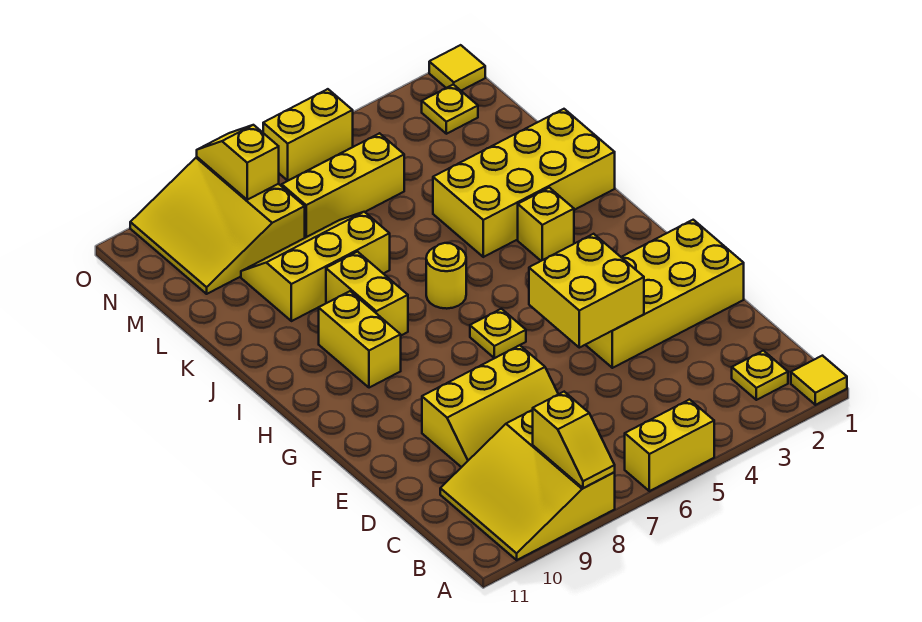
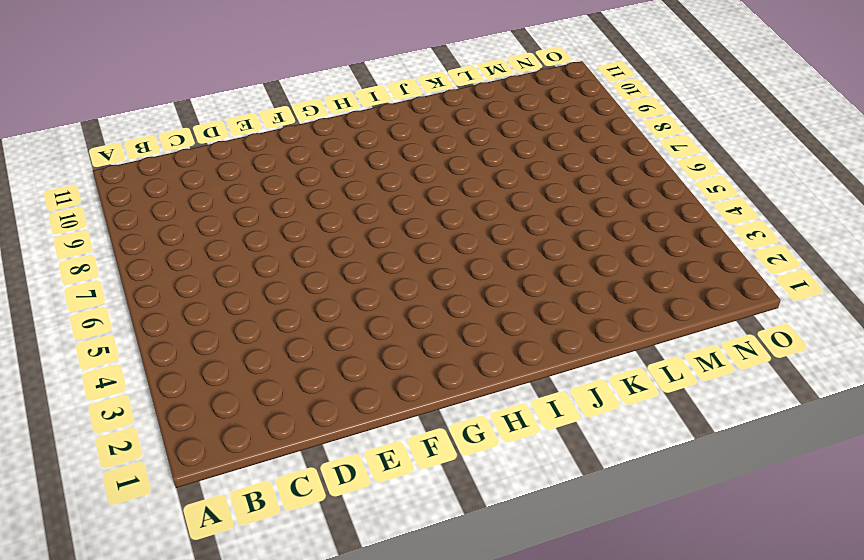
none -> yellow tile A1 level 1
none -> yellow brick A5:A6 level 1
none -> yellow slope A8:C10 level 1 top 8

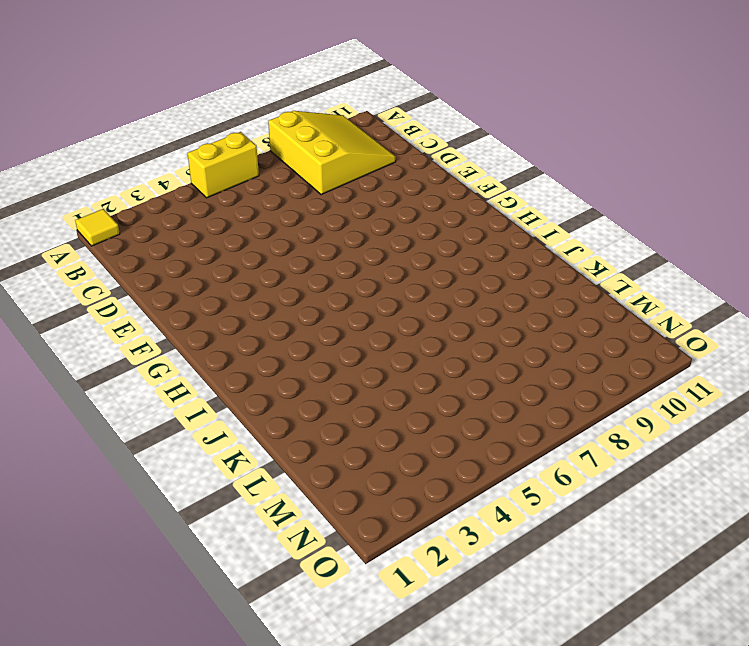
none -> yellow plate B2 level 1
none -> yellow slope D7:E9 level 1 top E
none -> yellow brick E1:F4 level 1

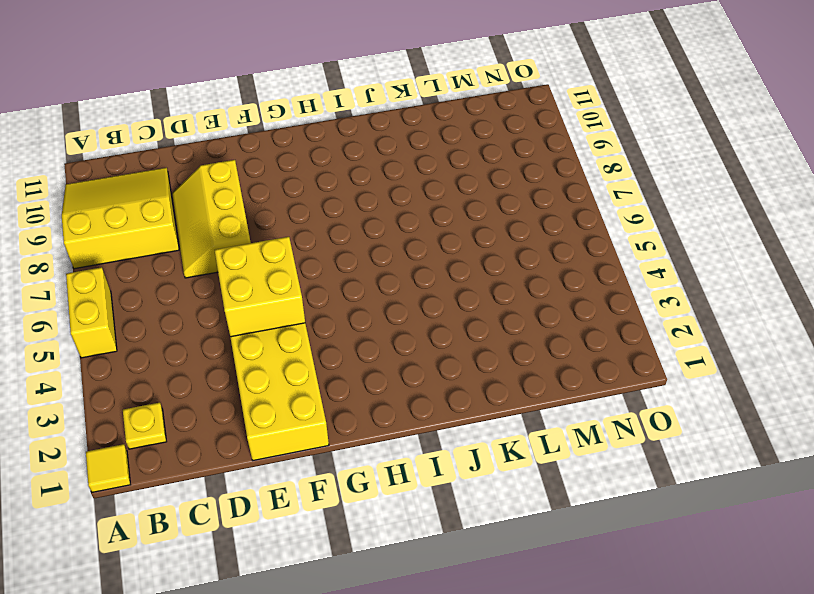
none -> yellow plate G6 level 1
none -> yellow brick H9:I9 level 1
none -> yellow brick I3 level 1

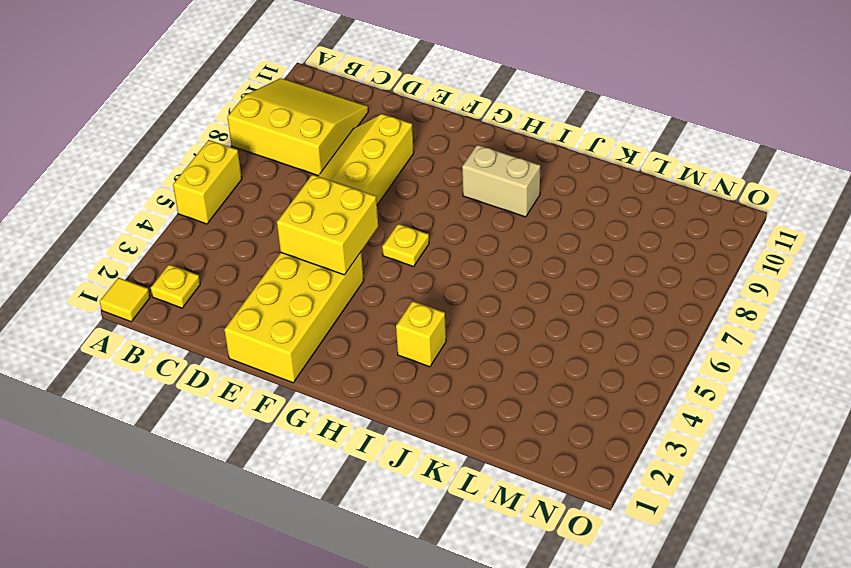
tan brick H9:I9 level 1 -> yellow brick H9:I9 level 1
none -> yellow round brick I6 level 1
none -> yellow brick I8:J8 level 1
none -> yellow brick J1:K4 level 1

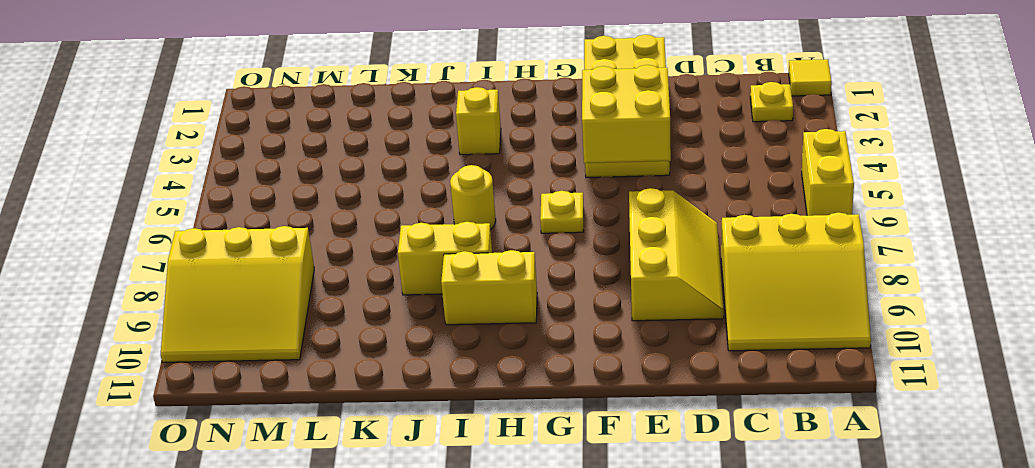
none -> yellow brick J1:K4 level 1
none -> yellow slope K7:L9 level 1 top K
none -> yellow brick M5:M7 level 1

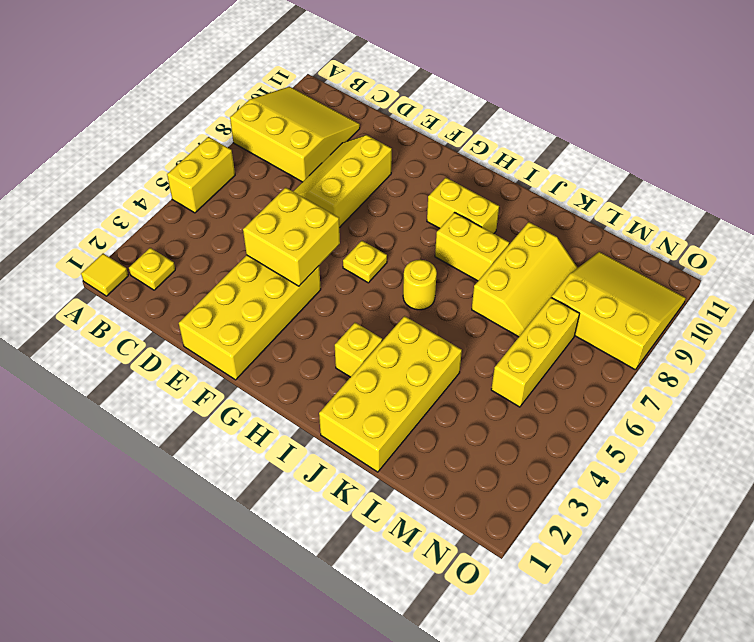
none -> yellow plate N2 level 1
none -> yellow tile O1 level 1
none -> yellow brick O5:O6 level 1

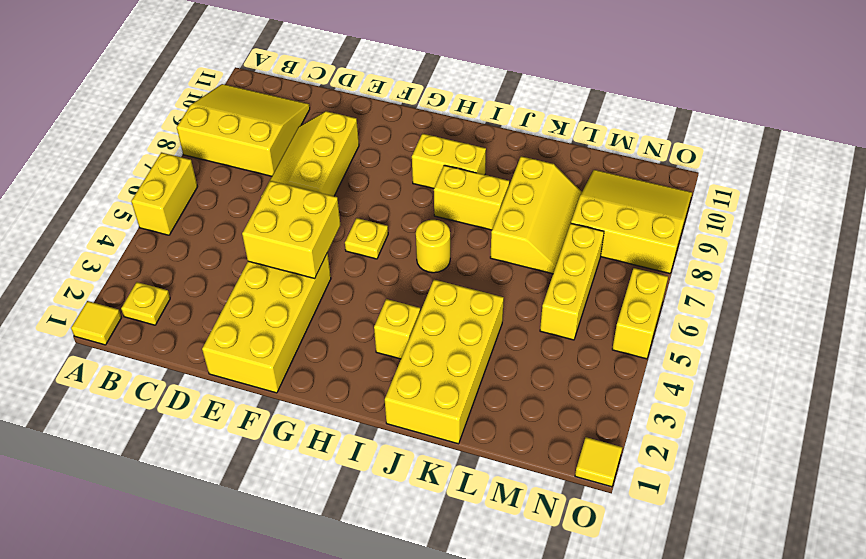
none -> yellow plate N2 level 1
none -> yellow slope A8:B8 level 2 top B
none -> yellow slope N8:O8 level 2 top N

